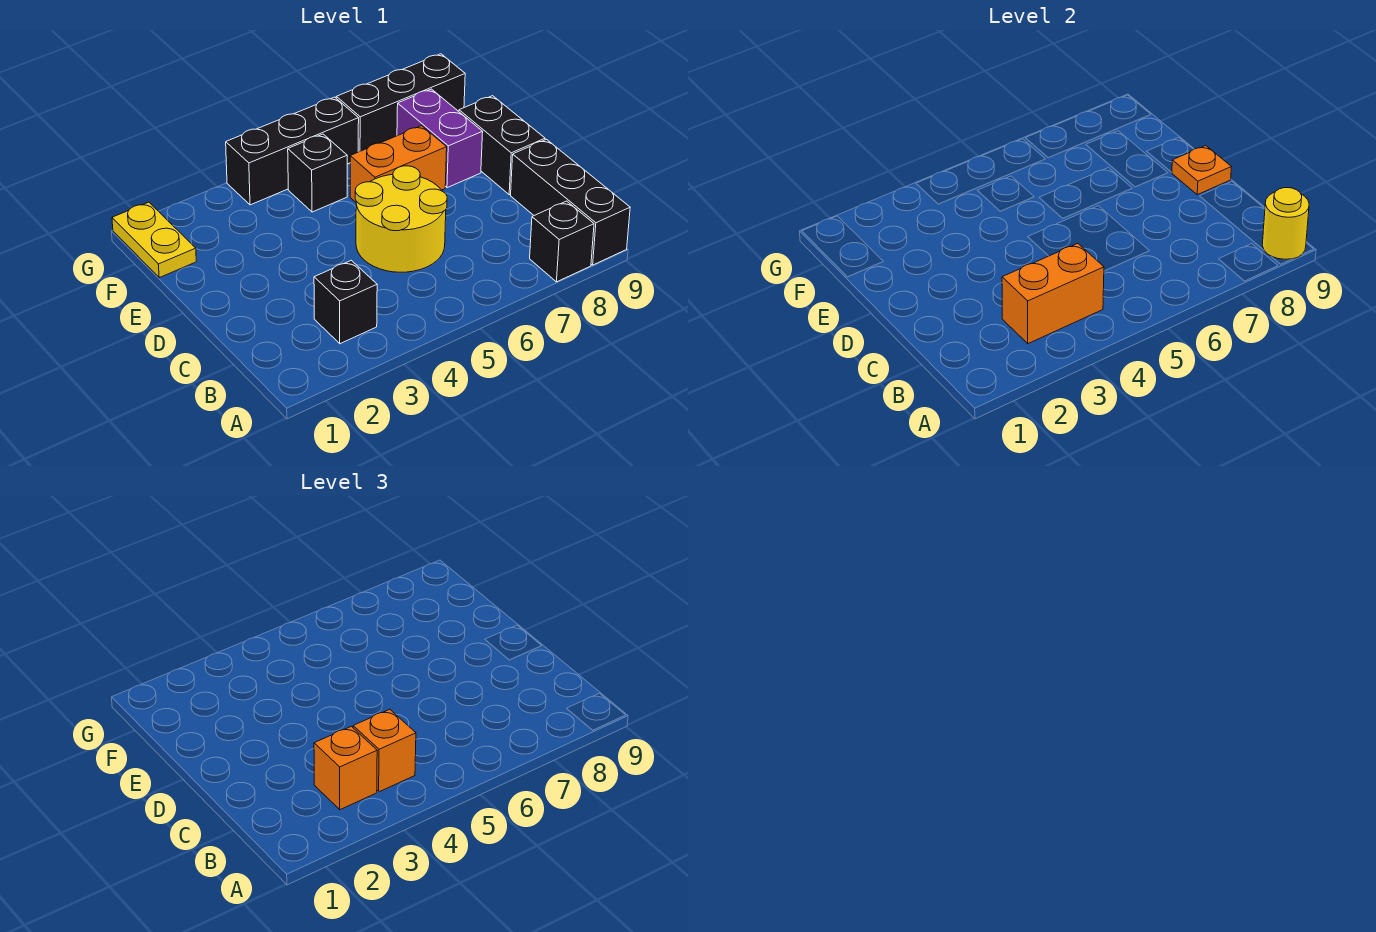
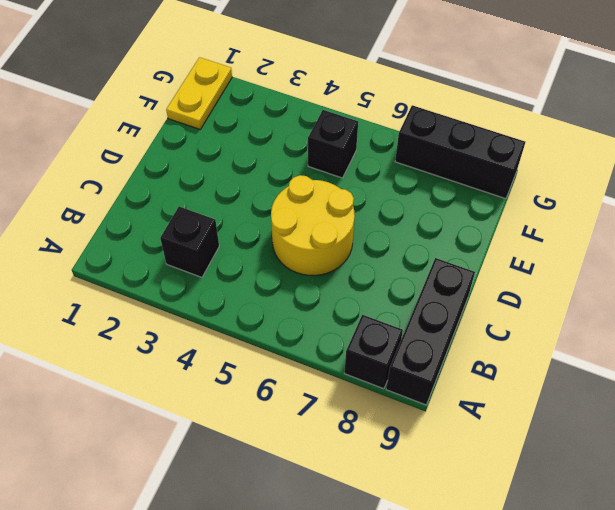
none -> black brick D9:E9 level 1
none -> orange brick E6:E7 level 1
none -> purple brick E8:F8 level 1

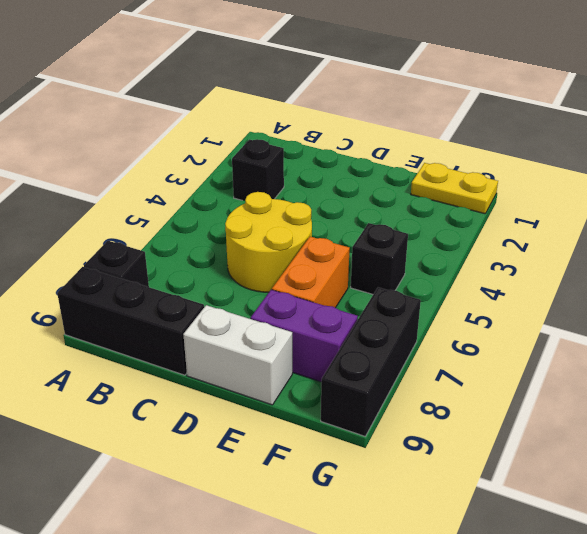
white brick D9:E9 level 1 -> black brick D9:E9 level 1
none -> black brick G4:G6 level 1
none -> yellow round brick A9 level 2
none -> orange brick B3:B4 level 2

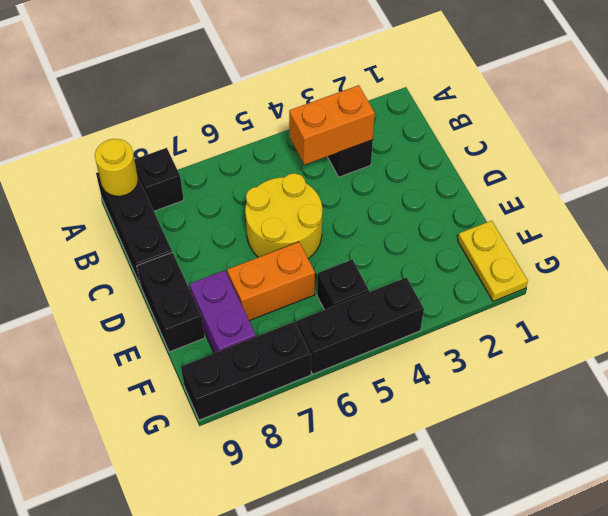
none -> orange plate D9 level 2
none -> orange brick B3 level 3
none -> orange brick B4 level 3

